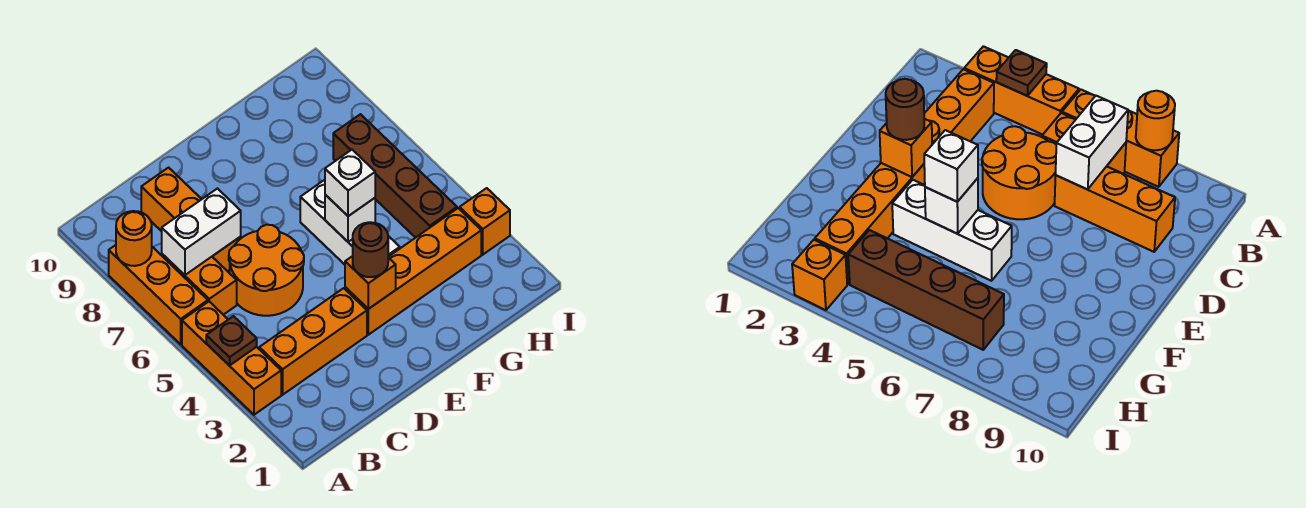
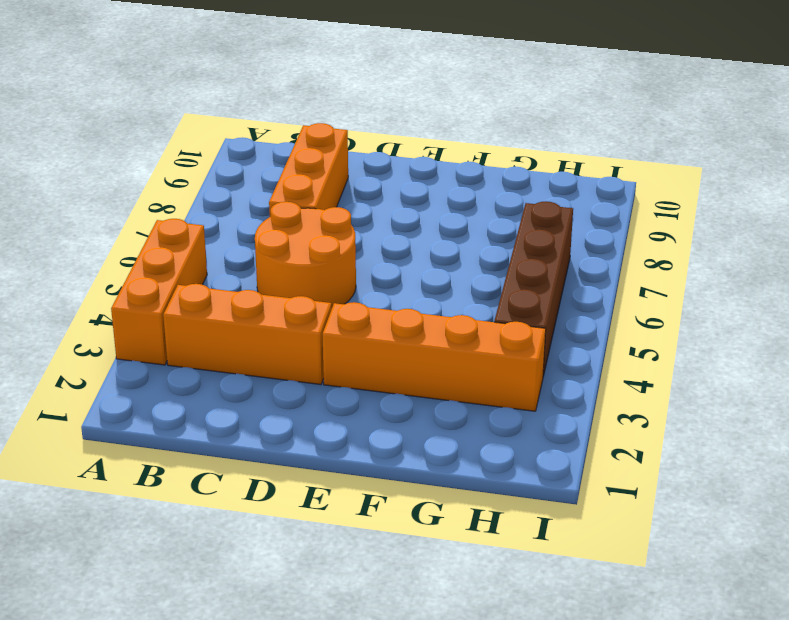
none -> orange brick A6:A8 level 1
none -> orange brick B6:B7 level 1
none -> white brick F4:F6 level 1

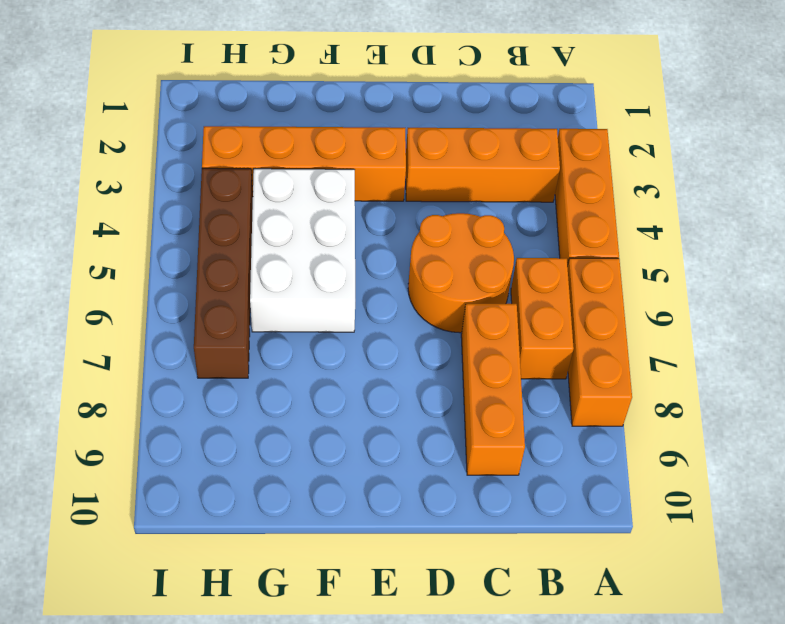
white brick F4:G6 level 1 -> white brick F4:F6 level 1
none -> orange brick I3 level 1
none -> brown plate A4 level 2
none -> orange round brick A8 level 2

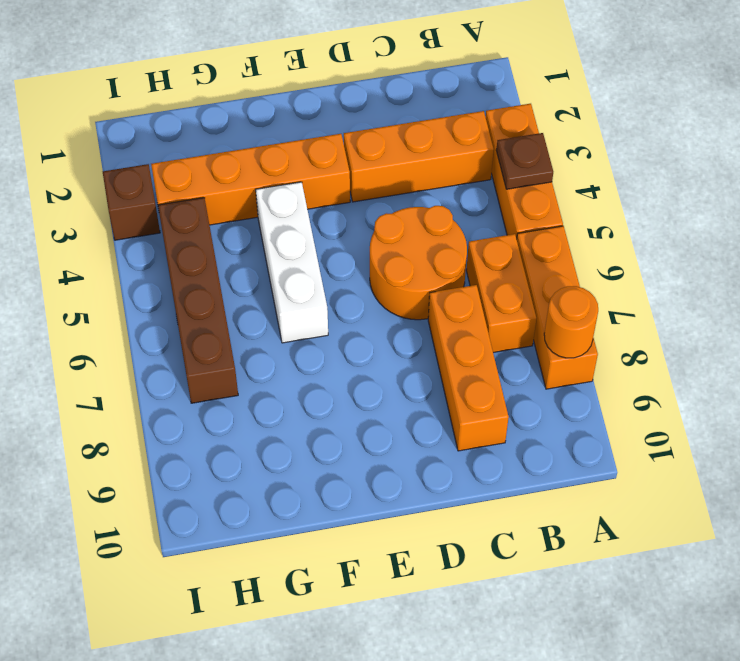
brown brick I3 level 1 -> orange brick I3 level 1
none -> white brick B7:C7 level 2
none -> orange brick E3 level 2
none -> white brick F5 level 2

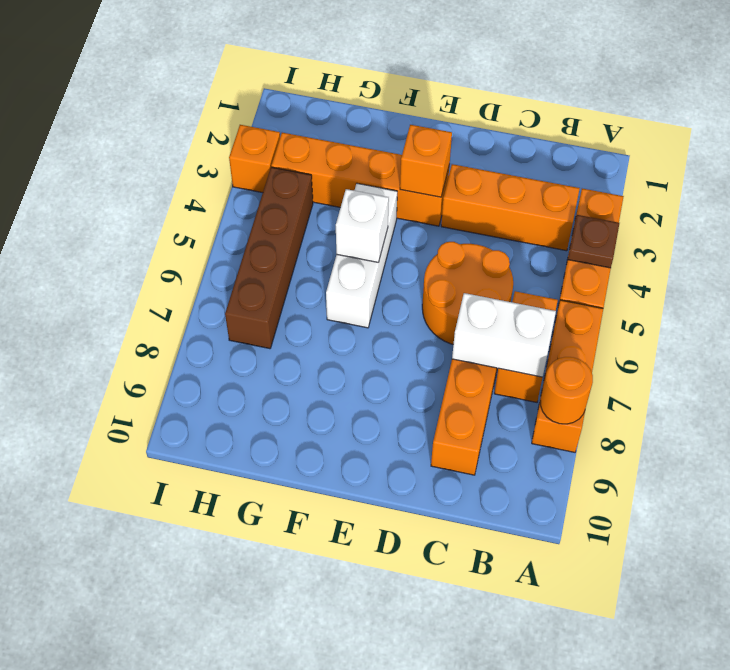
none -> brown round brick E3 level 3
none -> white brick F5 level 3

